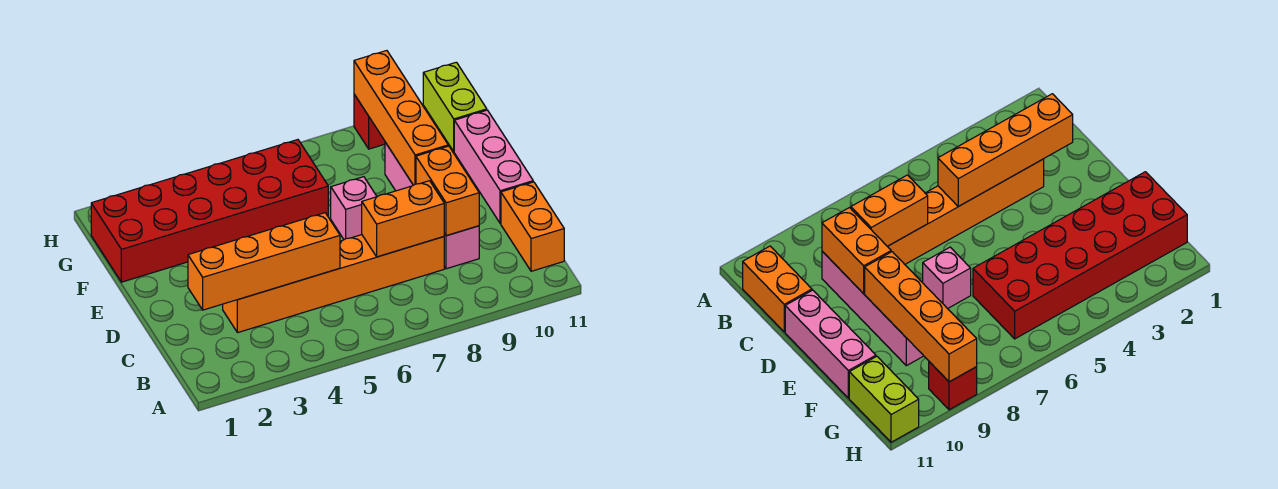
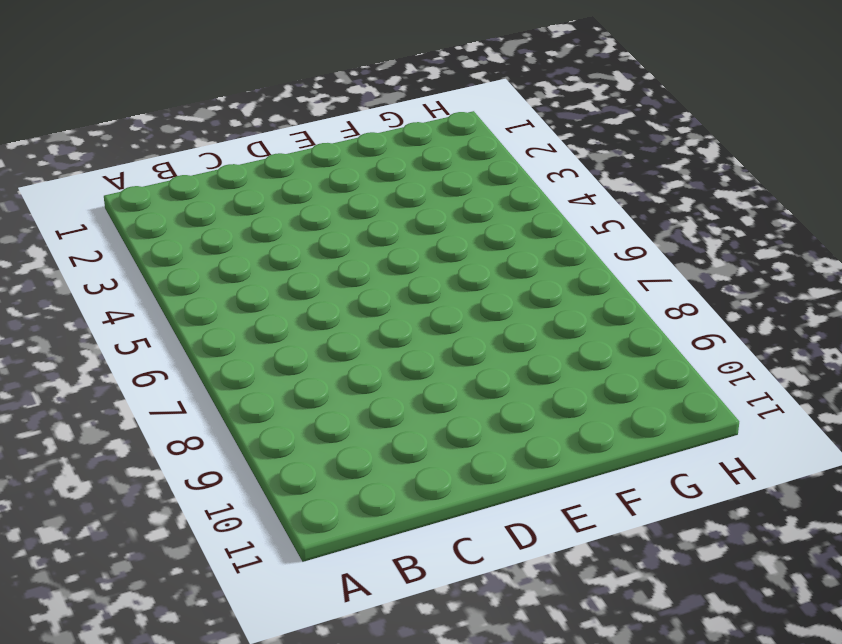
none -> orange brick B11:C11 level 1
none -> orange brick C3:C8 level 1
none -> pink brick C9:F9 level 1

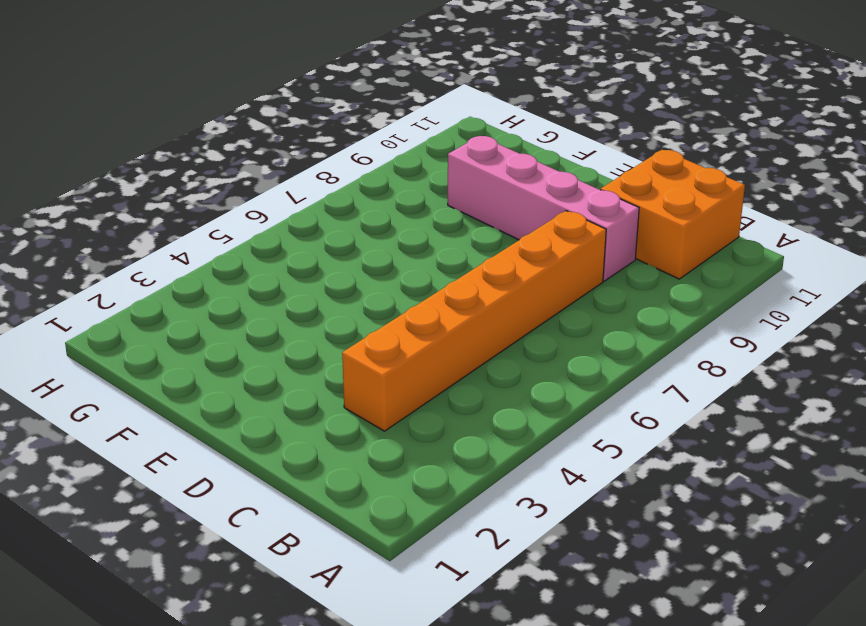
orange brick B10:C11 level 1 -> orange brick B11:C11 level 1
none -> pink brick D11:F11 level 1
none -> pink brick E7 level 1
none -> red brick F1:G6 level 1

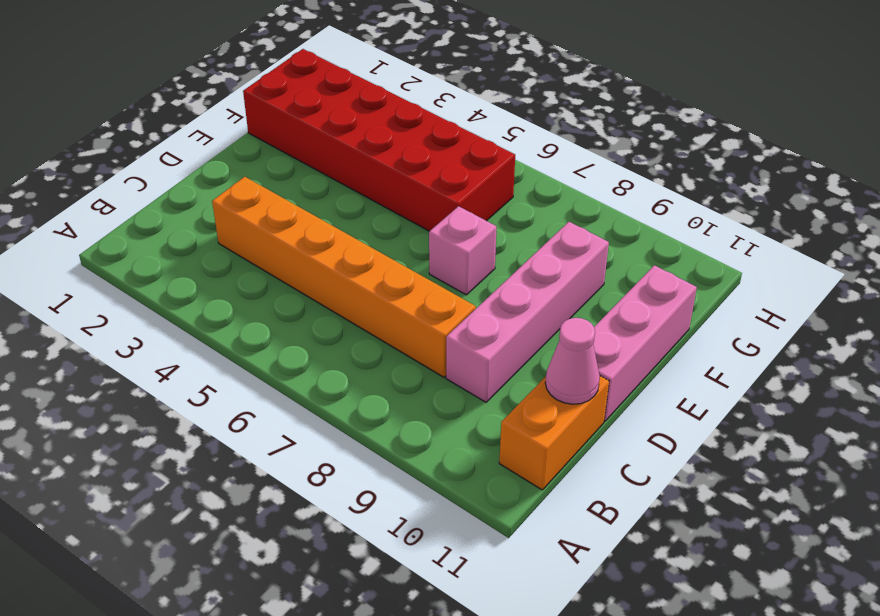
pink cone C11 level 2 -> none
none -> lime brick G11:H11 level 1
none -> red brick H9 level 1
none -> orange brick C2:C5 level 2

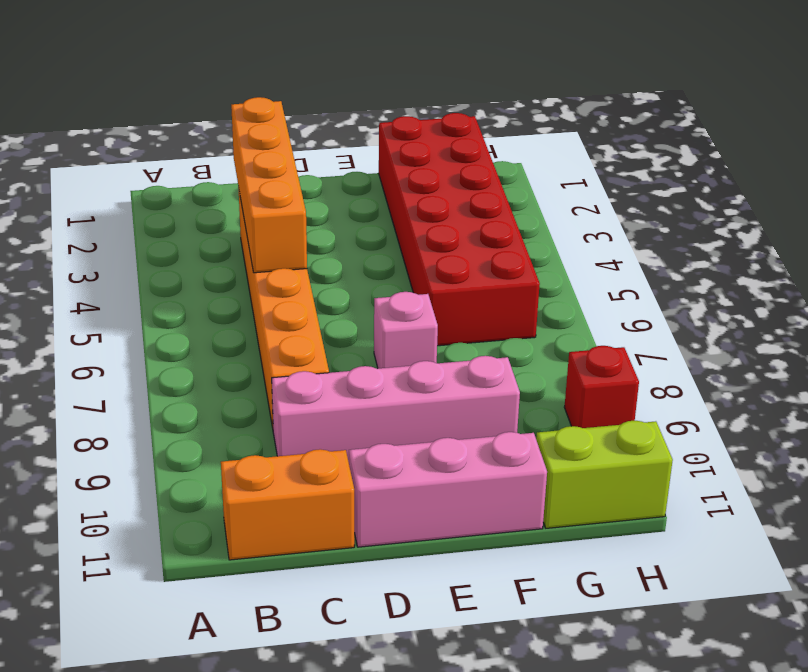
none -> orange brick C7:C8 level 2
none -> orange brick C9:D9 level 2
none -> orange brick E9:H9 level 2

